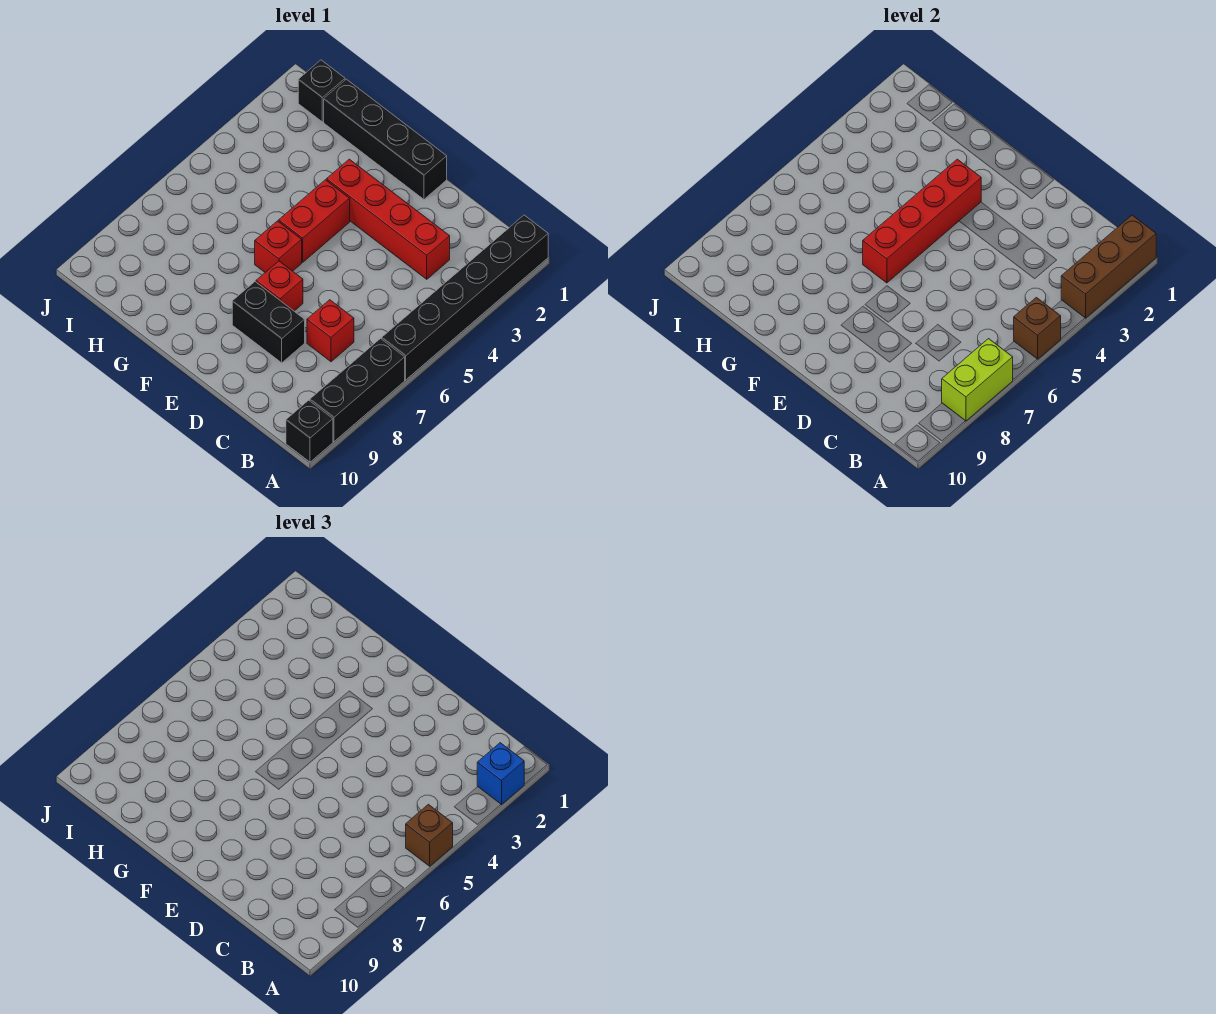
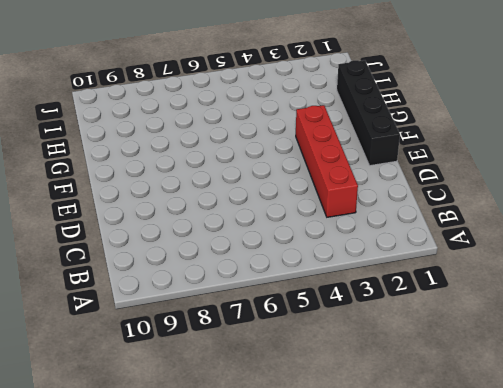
none -> black brick A1:A6 level 1
none -> black brick A7:A9 level 1
none -> black brick A10 level 1

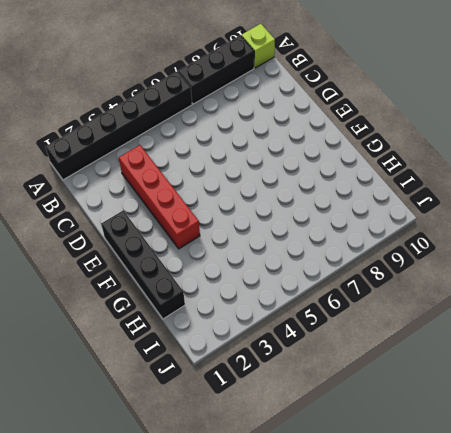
lime brick A10 level 1 -> black brick A10 level 1
none -> red brick C7 level 1
none -> black brick D8:E8 level 1
none -> red brick E7 level 1

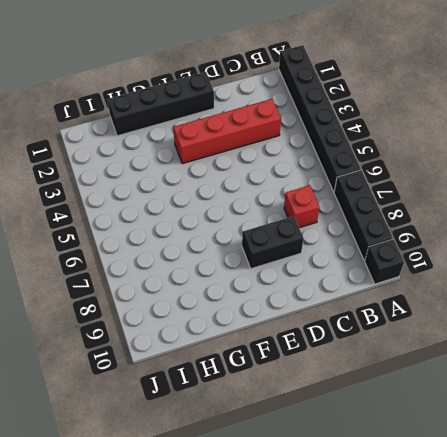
none -> red brick E7 level 1
none -> red brick F4:F5 level 1
none -> red brick F6 level 1

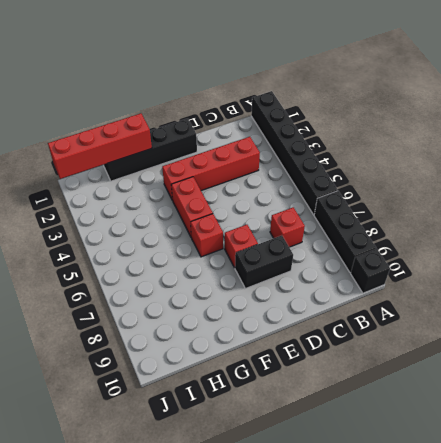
red brick G1:J1 level 2 -> red brick F3:F6 level 2
none -> black brick I1 level 1
none -> brown brick A1:A3 level 2
none -> brown brick A5 level 2

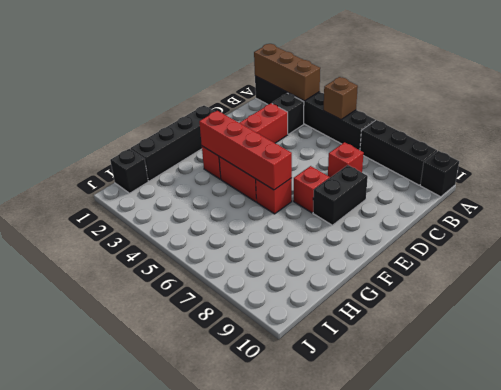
black brick B3 level 1 -> none
none -> lime brick A7:A8 level 2
none -> blue brick A2 level 3
none -> brown brick A5 level 3

